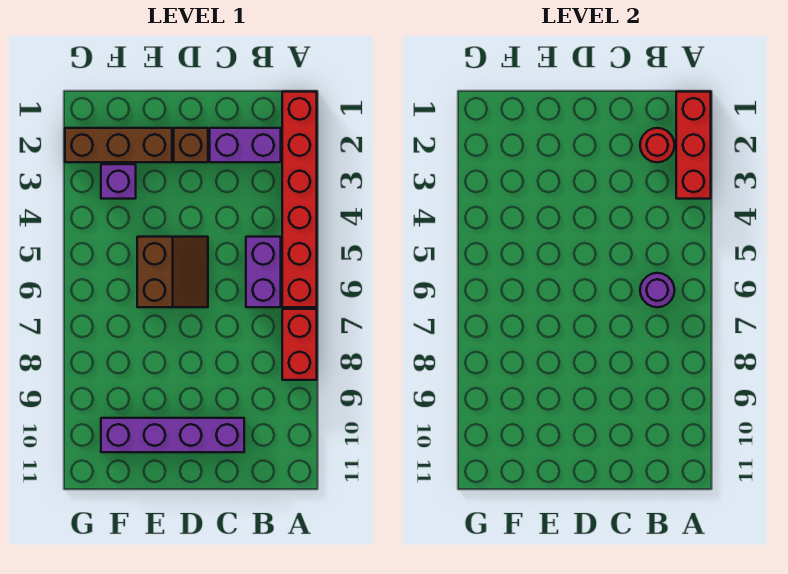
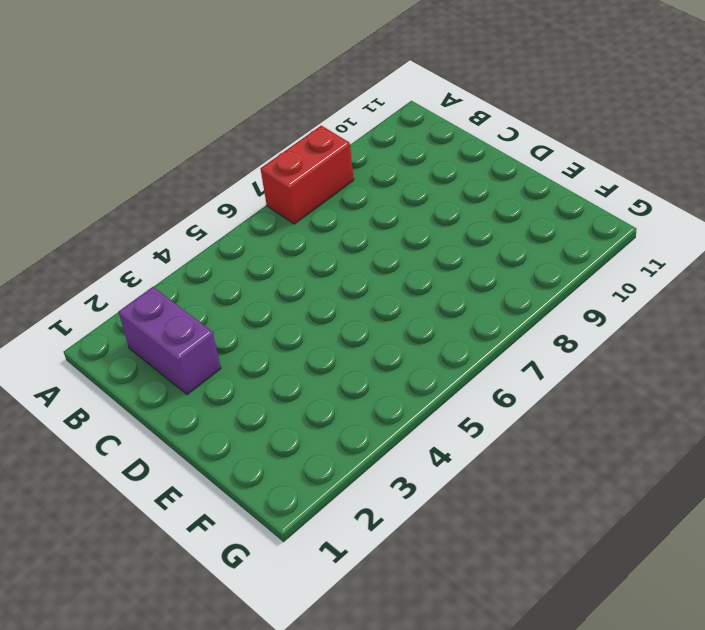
none -> red brick A1:A6 level 1
none -> purple brick B5:B6 level 1
none -> purple brick C10:F10 level 1

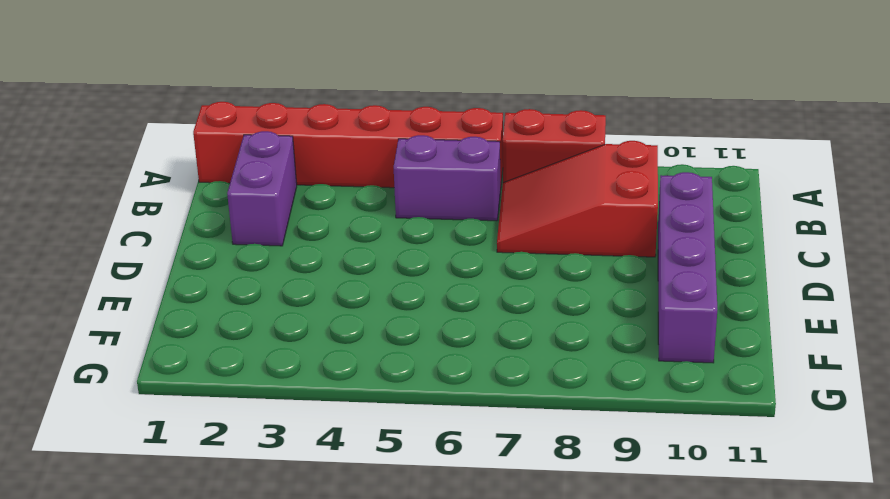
red slope B7:C9 level 1 top 9 -> none
none -> brown brick D2 level 1
none -> brown slope D5:E6 level 1 top E
none -> brown brick E2:G2 level 1

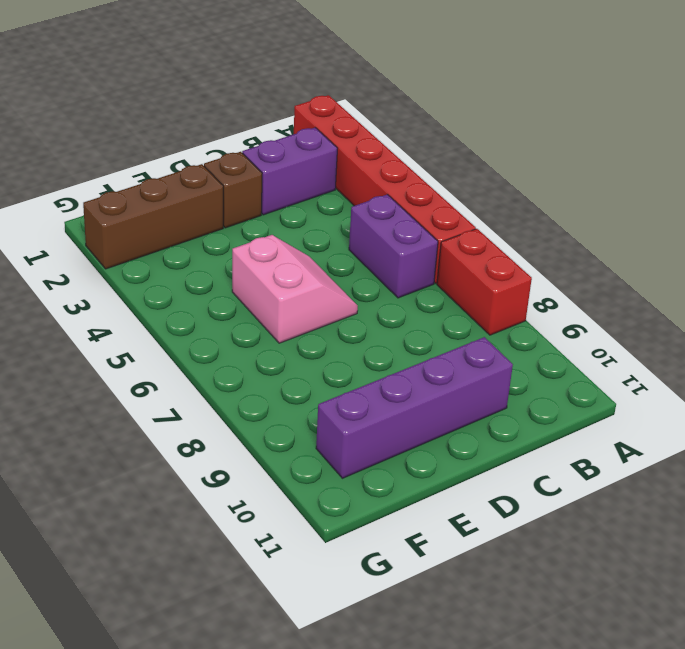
pink slope D5:E6 level 1 top E -> brown slope D5:E6 level 1 top E
none -> purple brick F3 level 1
none -> red brick A1:A3 level 2
none -> red round brick B2 level 2

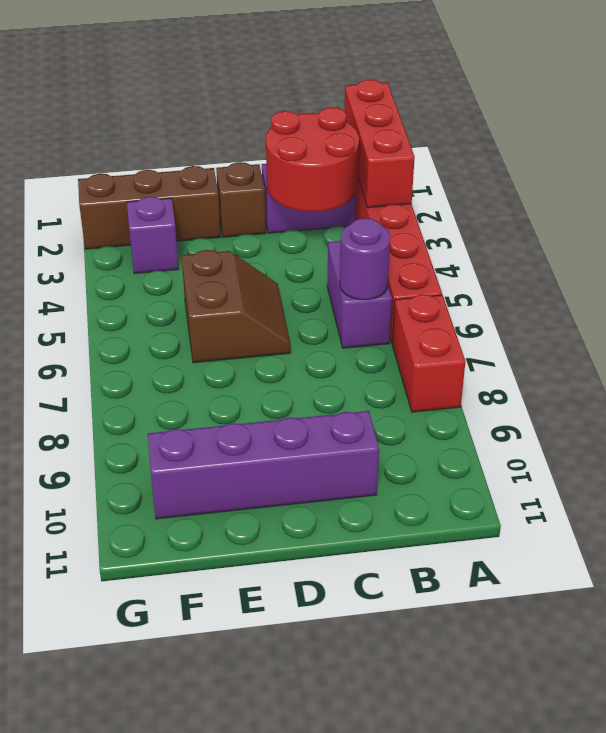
red round brick B2:C3 level 2 -> red round brick B2 level 2

